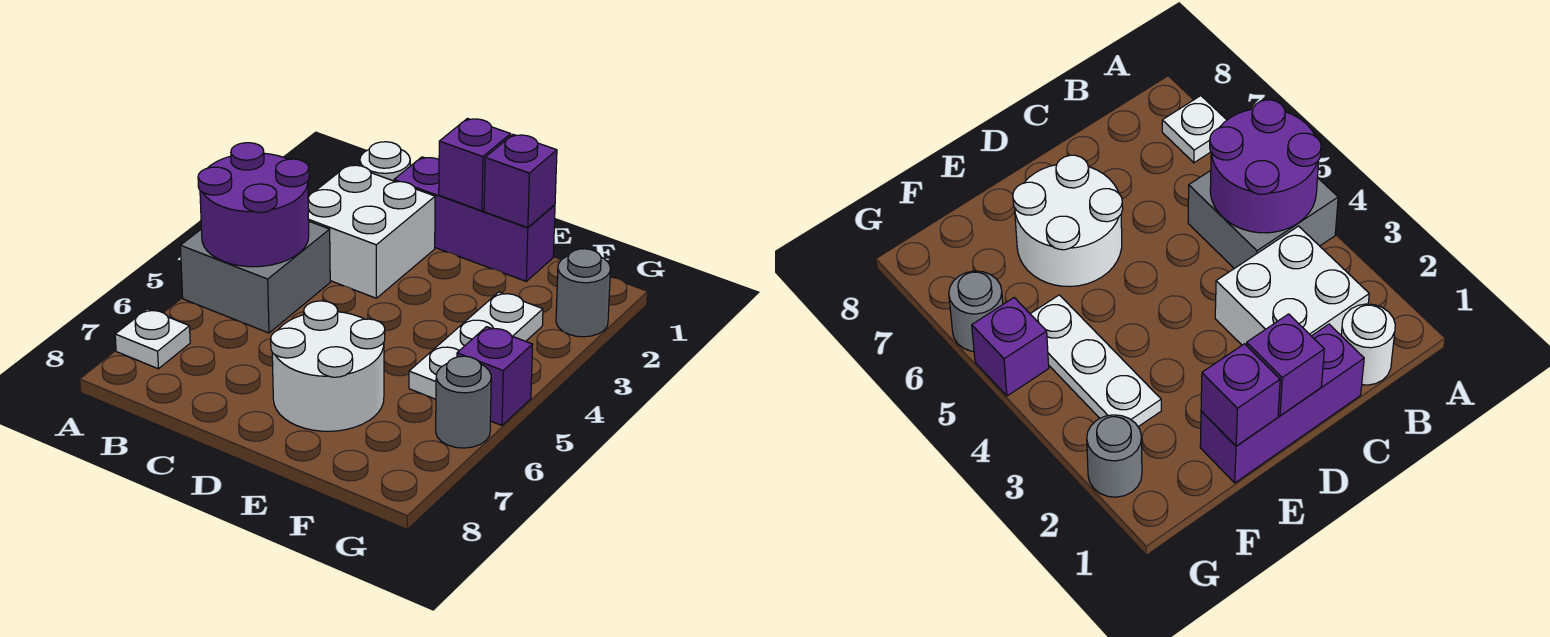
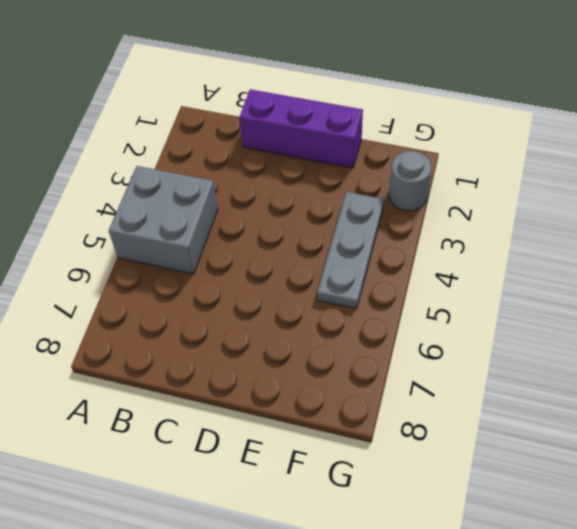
grey plate F3:F5 level 1 -> white plate F3:F5 level 1
none -> white plate A7 level 1
none -> white round brick B1 level 1
none -> white brick B2:C3 level 1

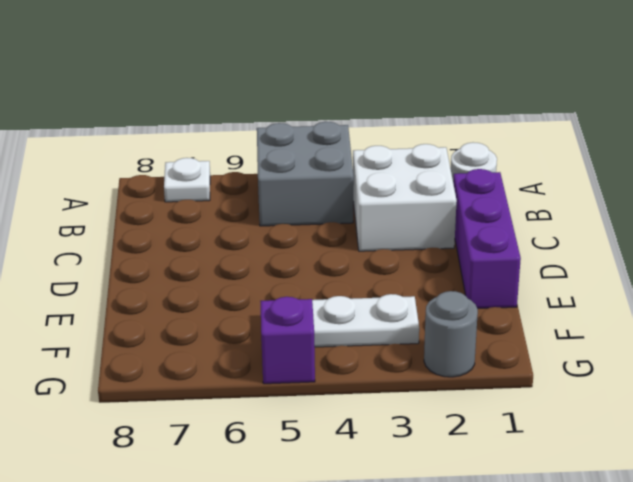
none -> white round brick D6:E7 level 1
none -> grey round brick G6 level 1
none -> purple round brick A4:B5 level 2

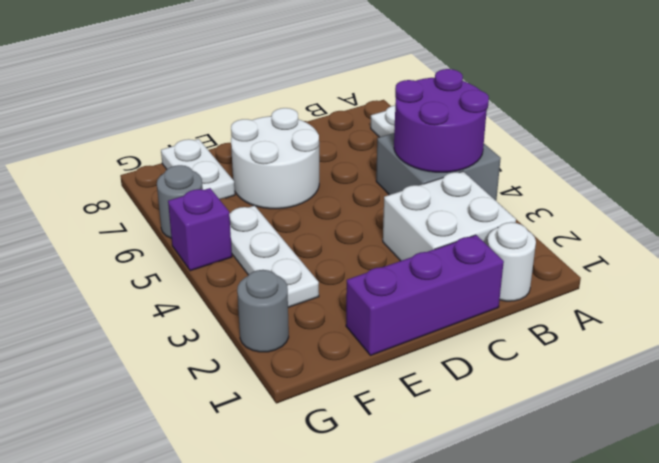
white plate F7:F8 level 1 -> none
none -> purple brick D1 level 2
none -> purple brick E1 level 2

